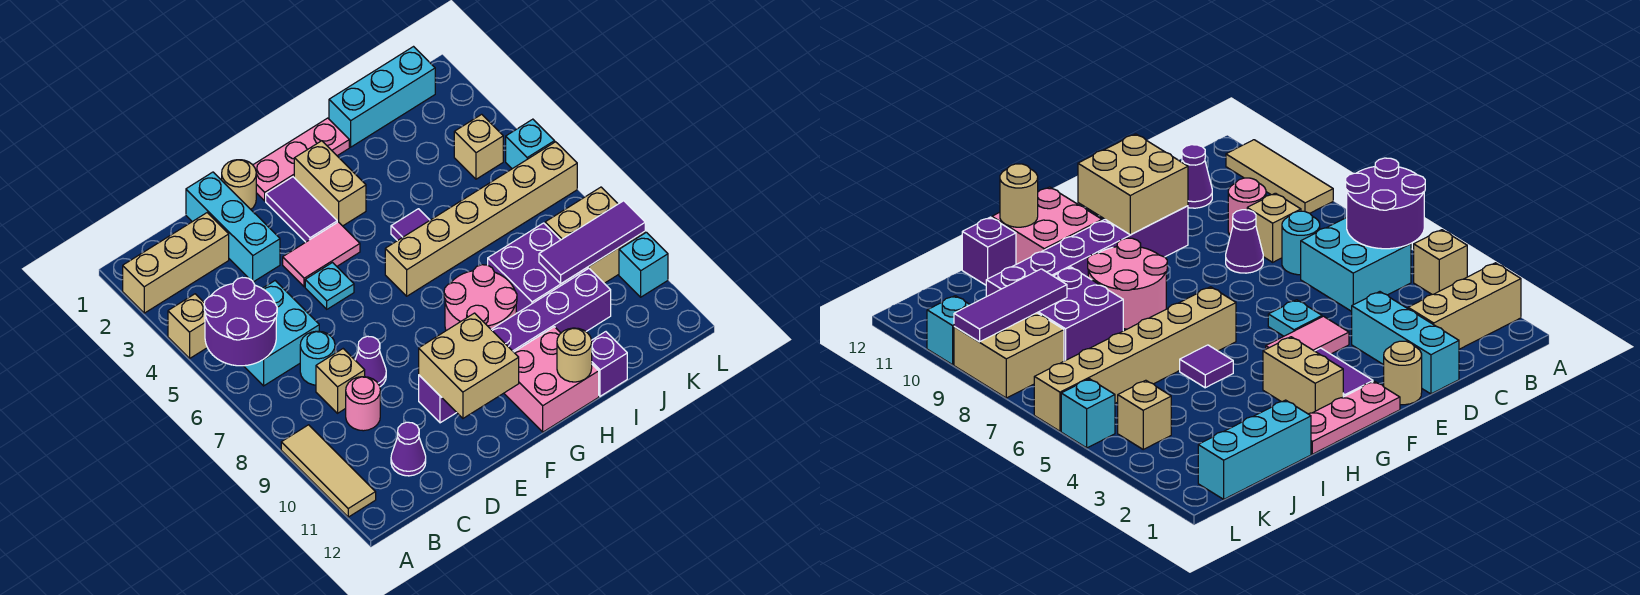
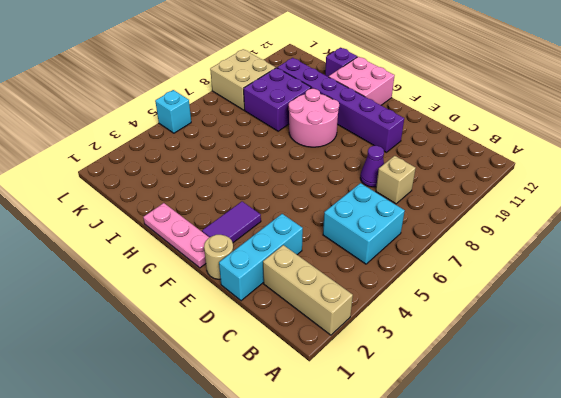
none -> tan brick A4 level 1
none -> tan tile A9:A11 level 1
none -> cyan round brick C7 level 1
none -> pink round brick C9 level 1

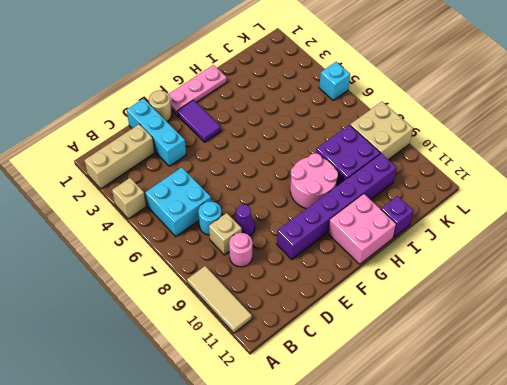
none -> purple cone C11 level 1
none -> pink tile E4:F4 level 1
none -> cyan plate E5 level 1
none -> tan brick G2:G3 level 1

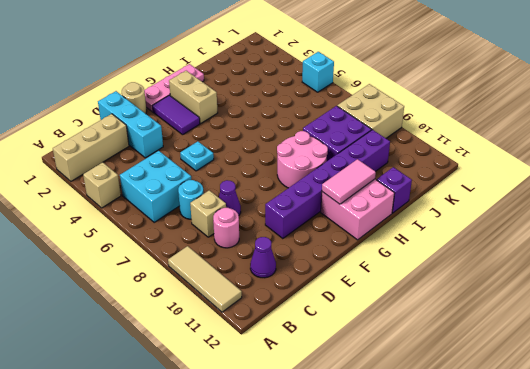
pink tile G11:H11 level 2 -> pink tile E4:F4 level 1
none -> tan brick G6:L6 level 1
none -> purple tile H5 level 1
none -> cyan brick I1:K1 level 1
none -> tan brick K4 level 1

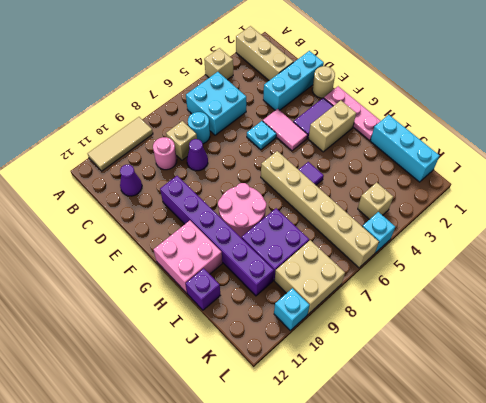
none -> purple round brick A5:B6 level 2
none -> tan brick E10:F11 level 2
none -> tan round brick H12 level 2
none -> purple tile J9:L9 level 2

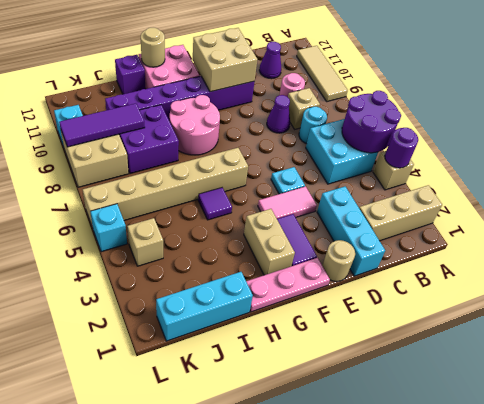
purple round brick A4 level 2 -> none

